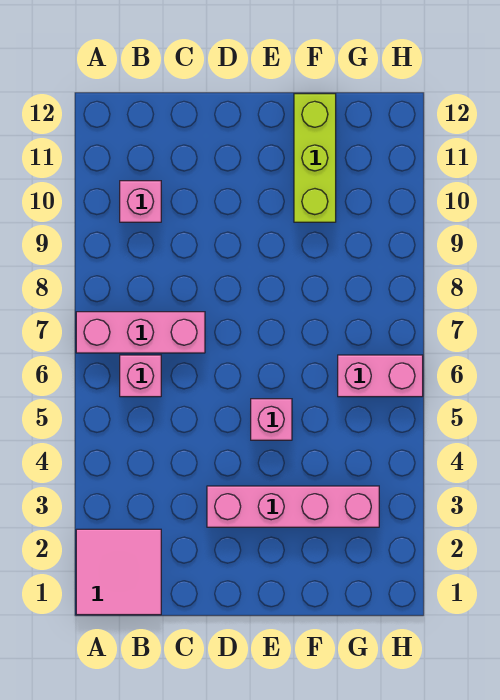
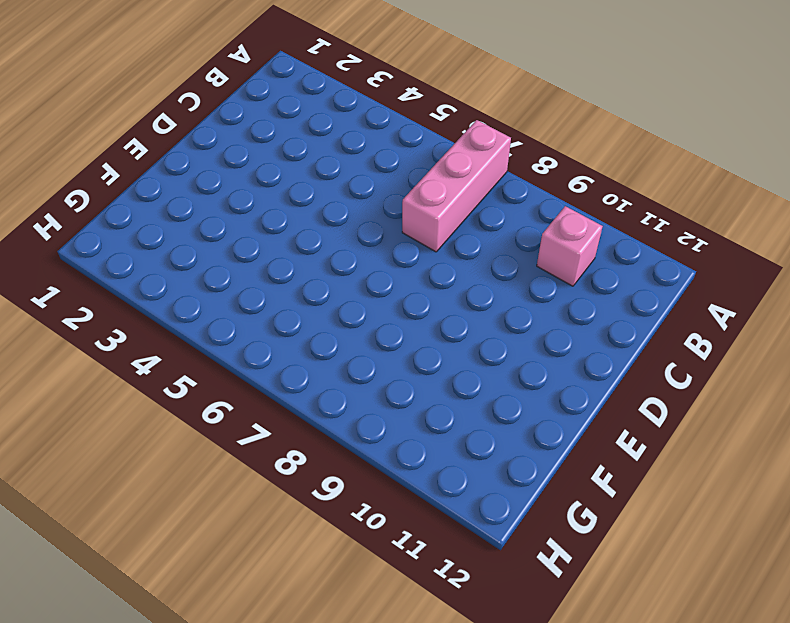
none -> pink tile A1:B2 level 1
none -> pink brick B6 level 1

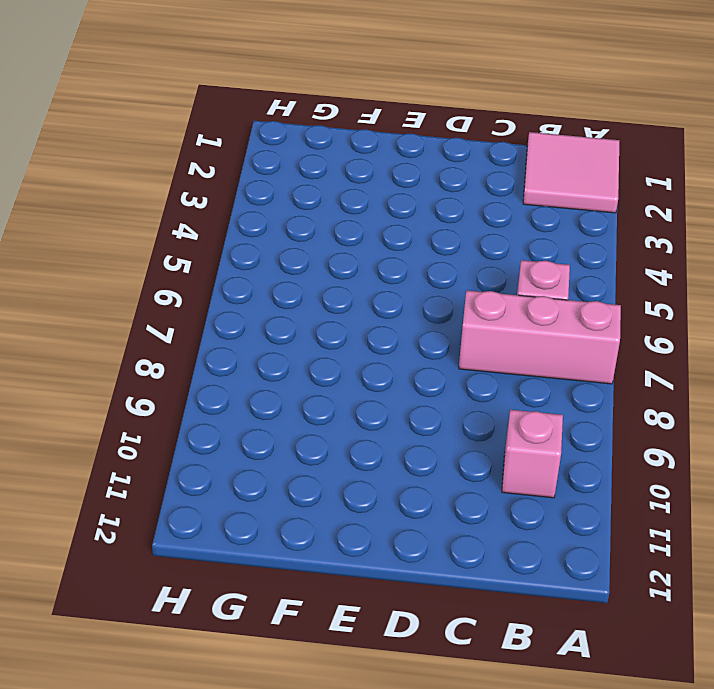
none -> pink brick D3:G3 level 1
none -> pink brick E5 level 1

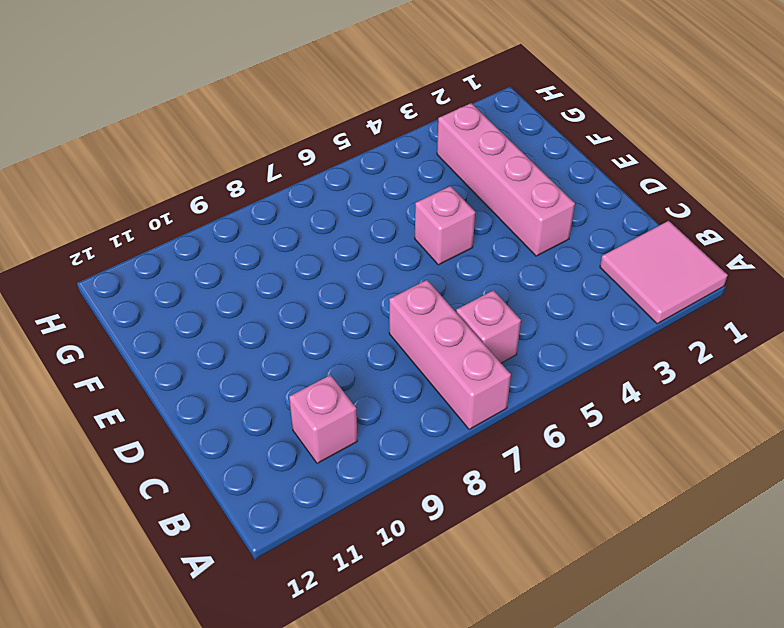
none -> lime brick F10:F12 level 1
none -> pink brick G6:H6 level 1

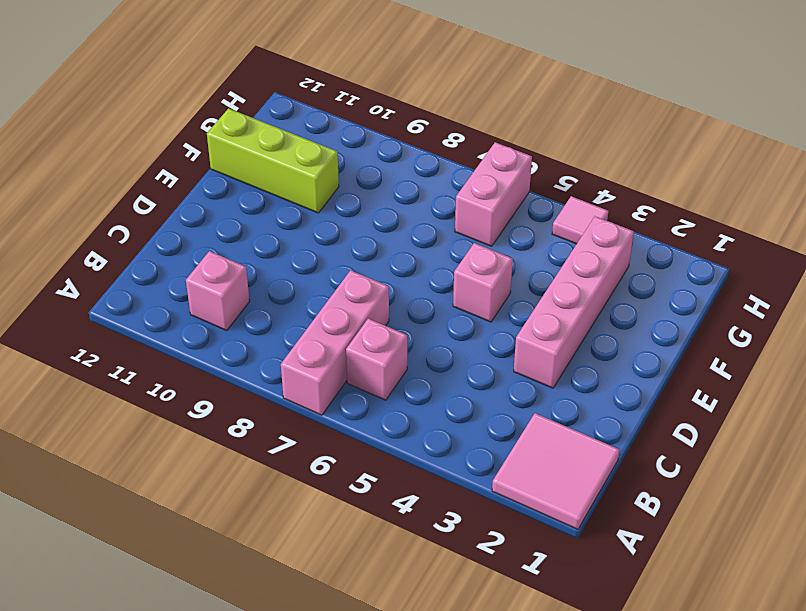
pink tile H4 level 1 -> none

